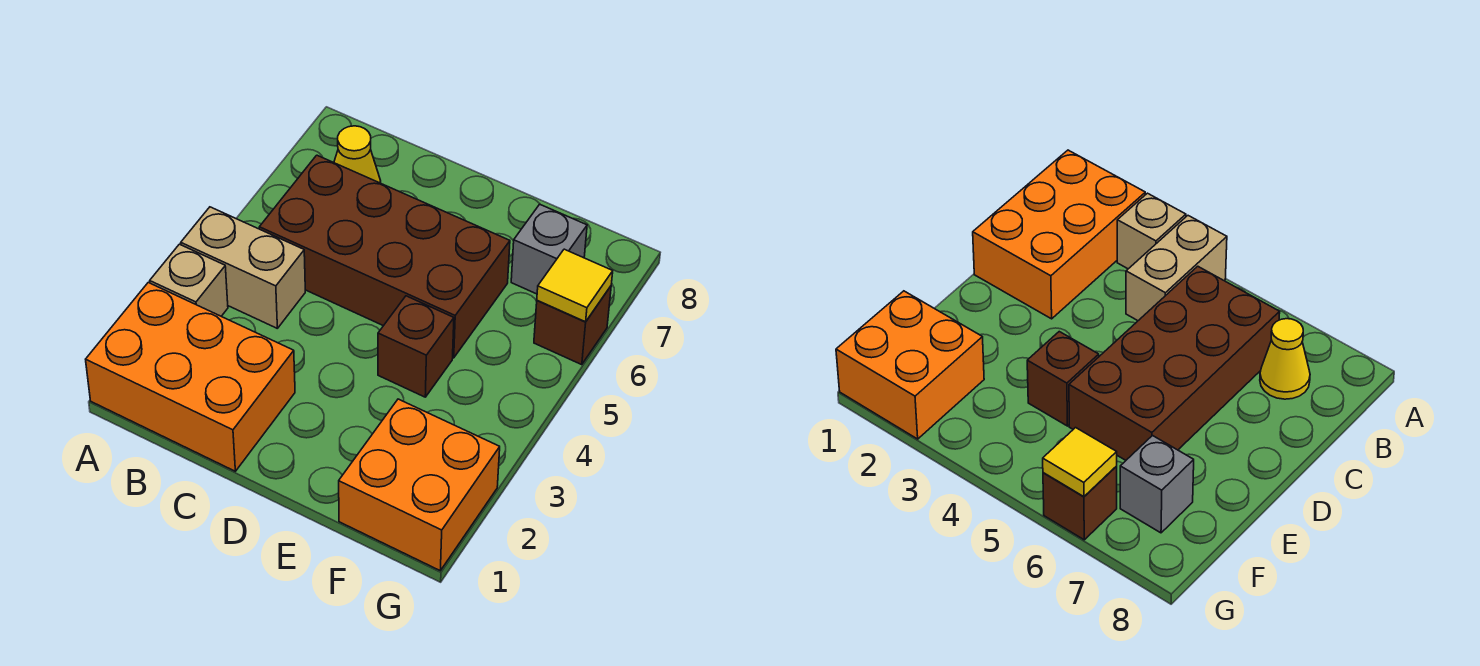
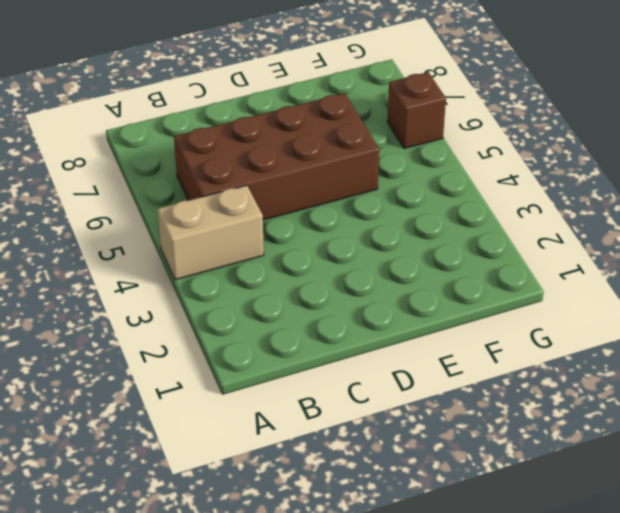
none -> orange brick A1:C2 level 1
none -> tan brick A3 level 1

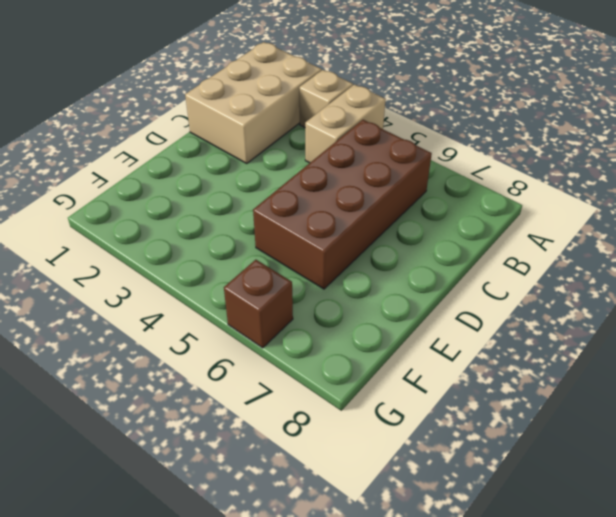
tan brick A1:C2 level 1 -> orange brick A1:C2 level 1
none -> yellow cone B7 level 1
none -> brown brick E4 level 1

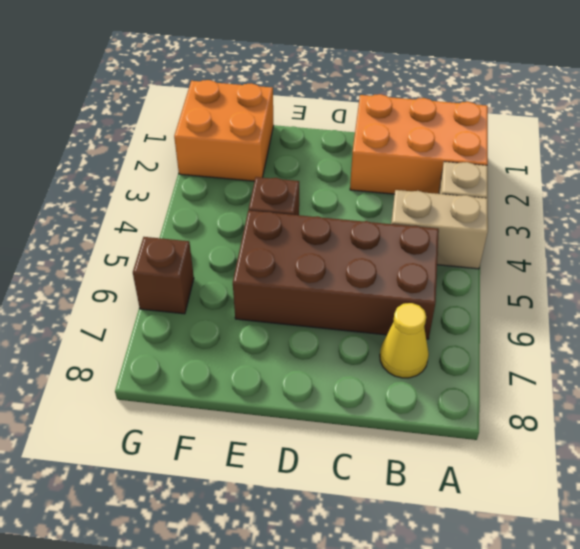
none -> grey brick F7 level 1
none -> yellow tile G6 level 2

